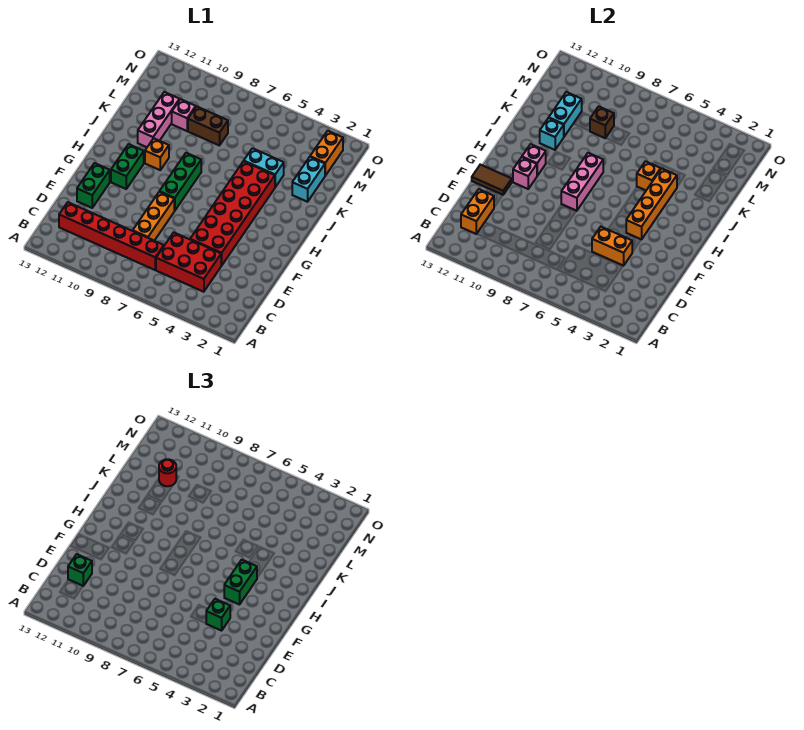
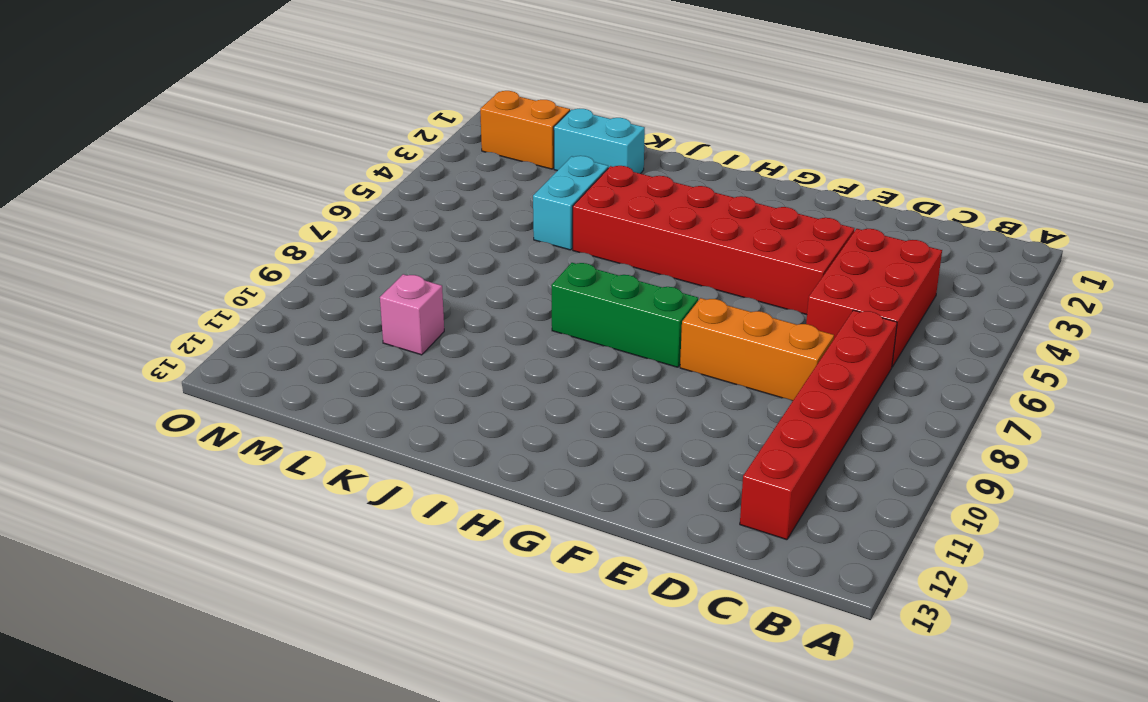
none -> green brick E12:F12 level 1
none -> green brick G11:H11 level 1
none -> orange brick I10 level 1

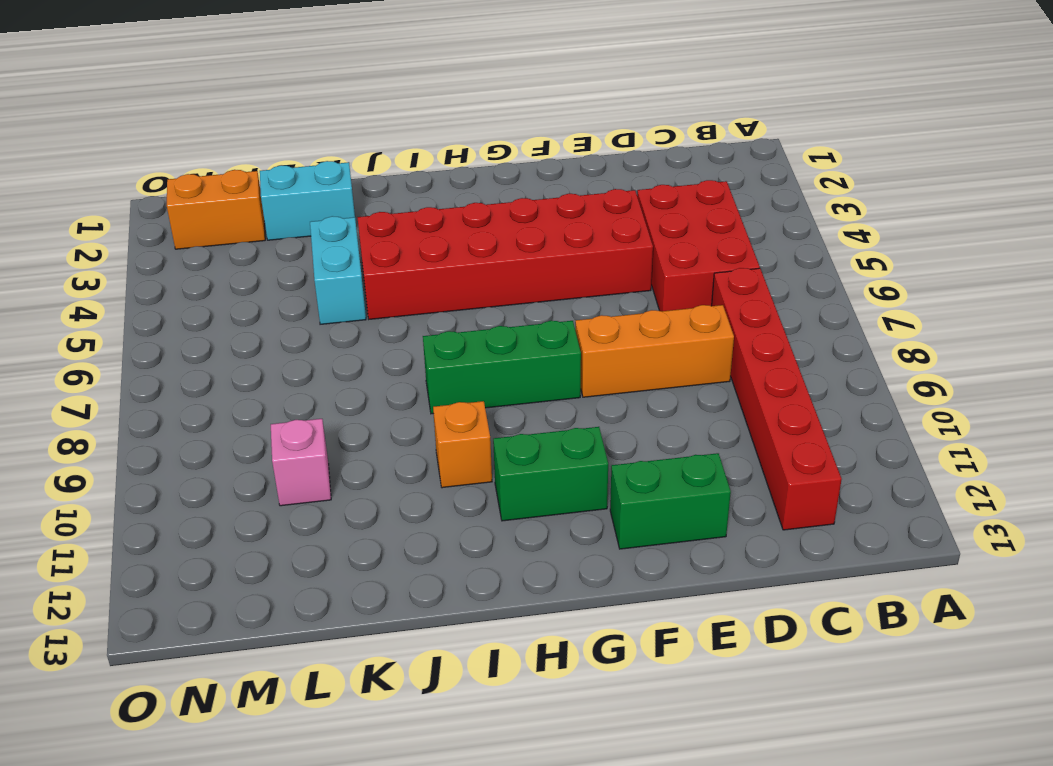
none -> pink brick J11:L11 level 1
none -> brown brick L8:L9 level 1
none -> orange brick C12:D12 level 2

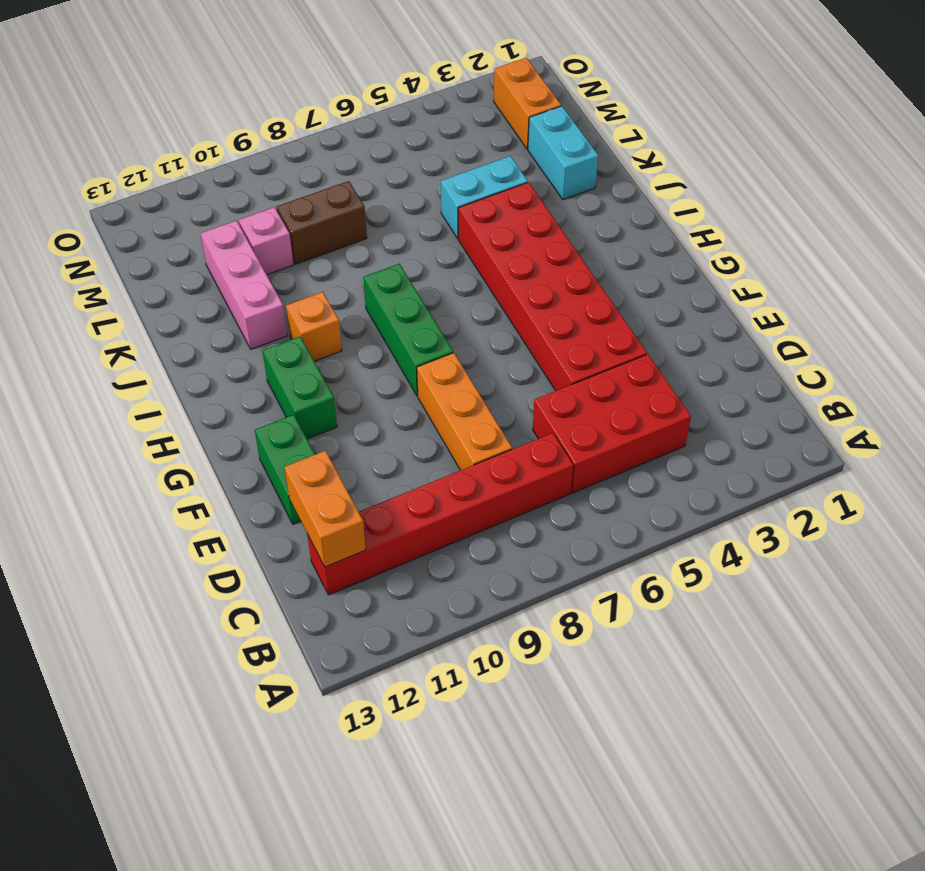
none -> orange brick E4:E5 level 2
none -> brown tile F12:F13 level 2
none -> orange brick G4:J4 level 2

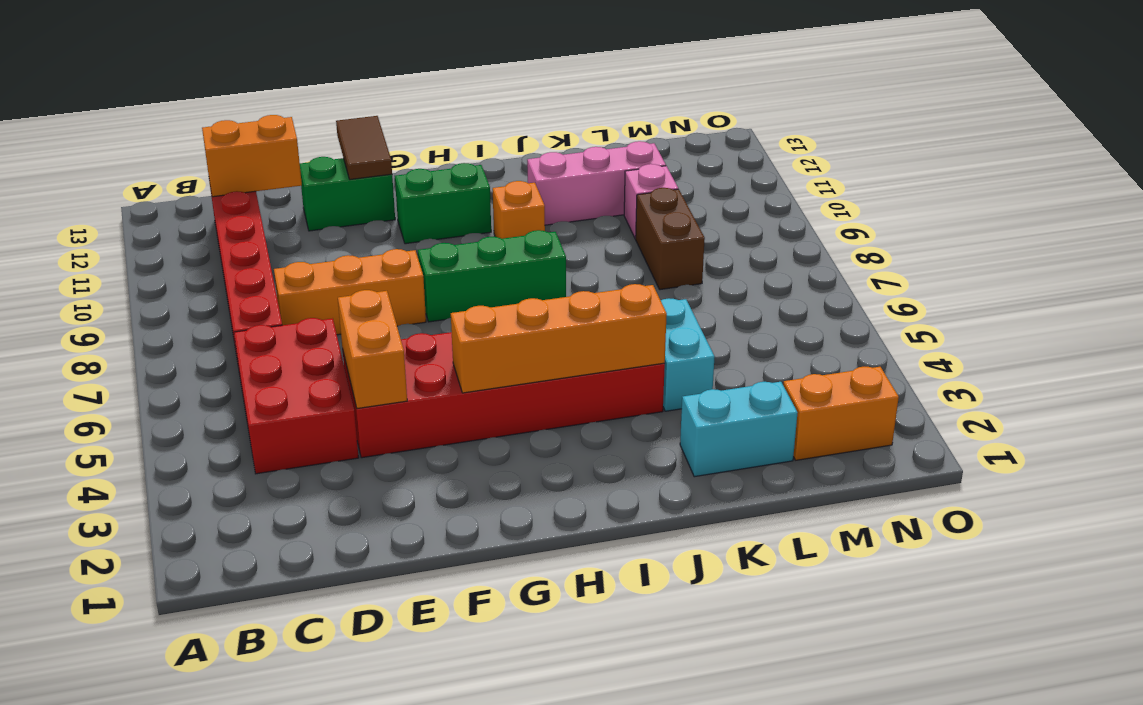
none -> pink brick G8:I8 level 2
none -> pink brick G11 level 2
none -> pink brick H11 level 2

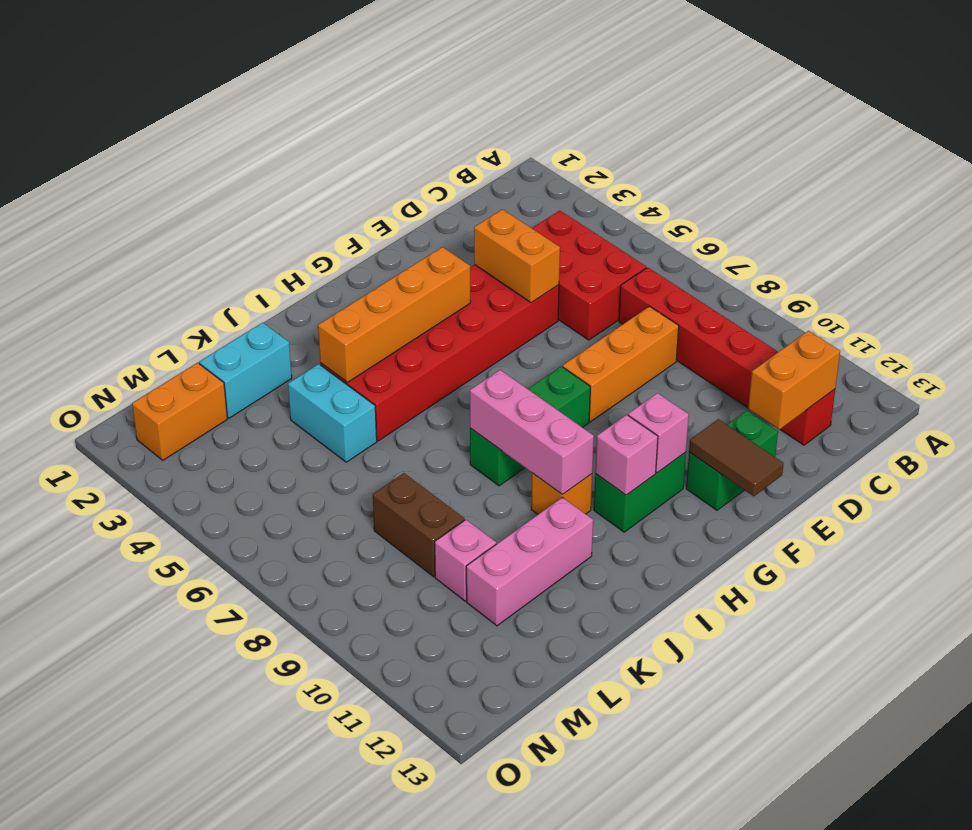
pink brick I8:I10 level 2 -> pink brick G8:I8 level 2
none -> orange brick J5 level 2
none -> cyan brick J11 level 2
none -> cyan brick K11:L11 level 2

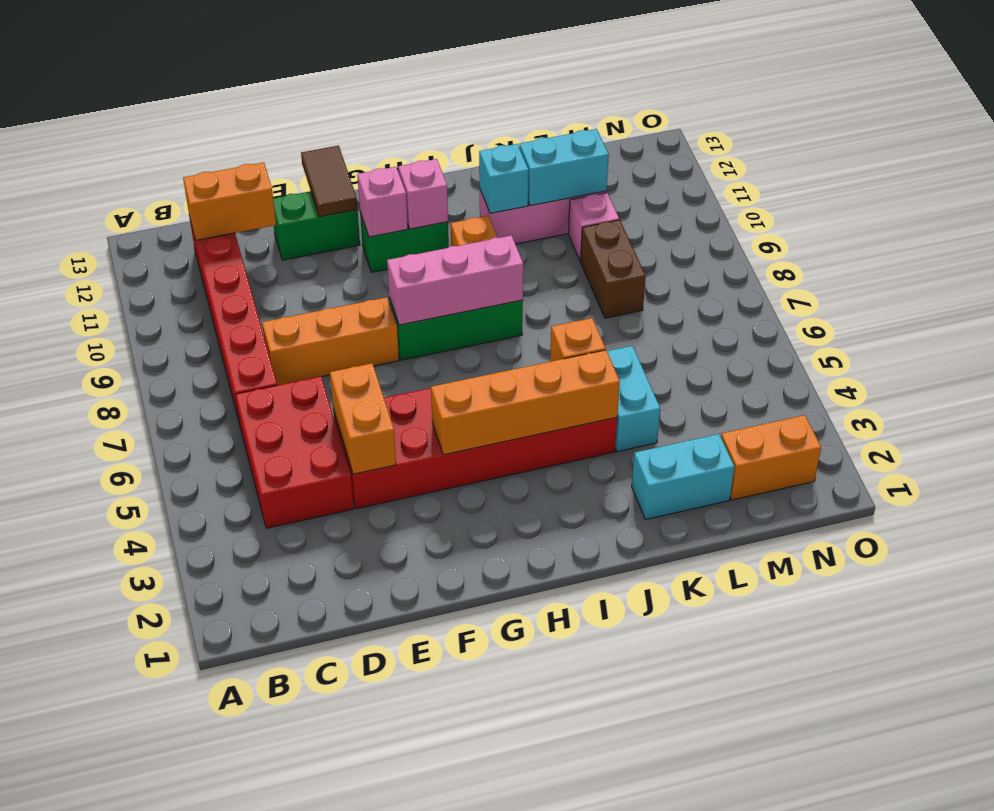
none -> brown brick L9 level 2
none -> green brick D12 level 3
none -> green brick E4 level 3

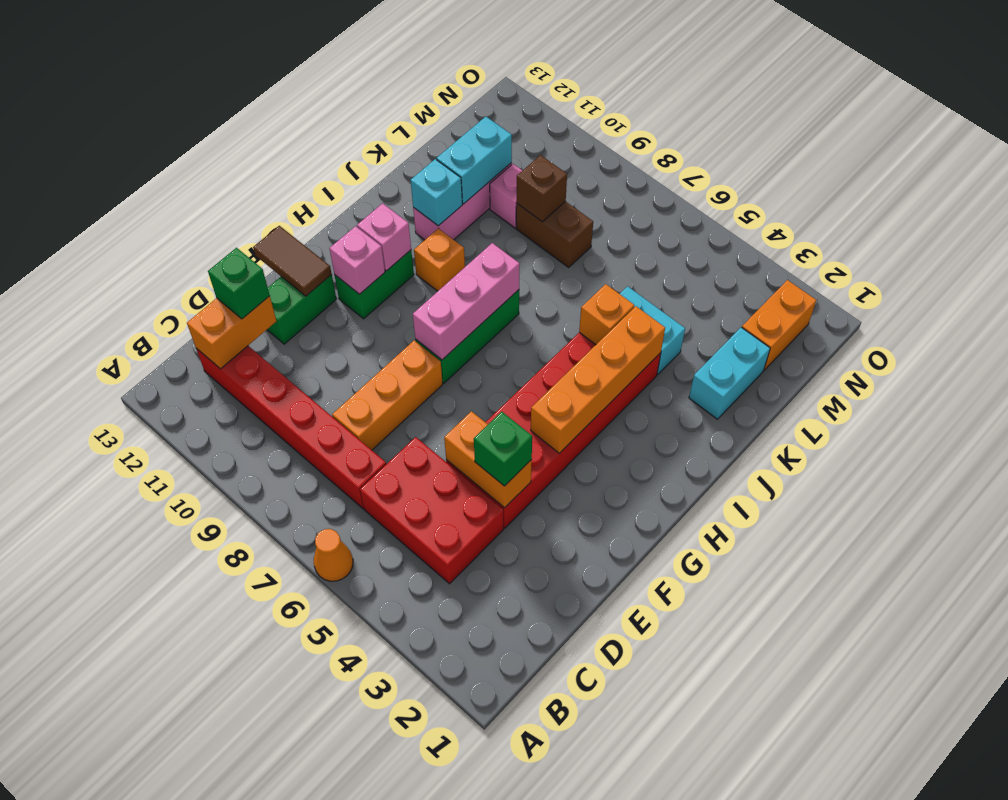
orange cone A6 level 1 -> none
none -> green brick G4:H4 level 3
none -> red round brick L11 level 3

